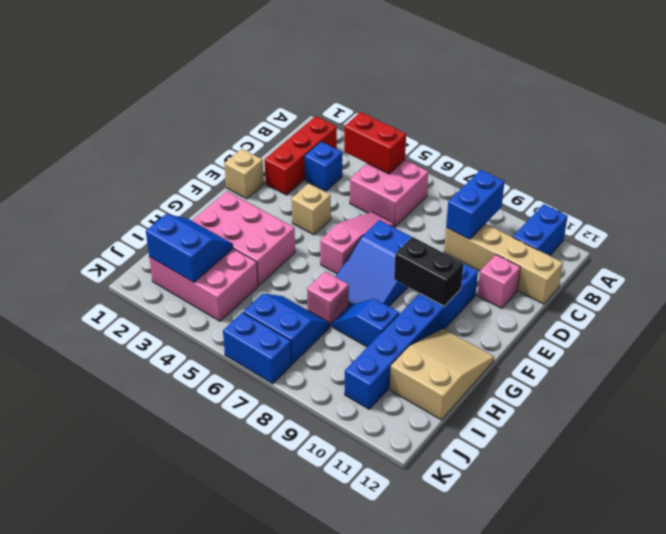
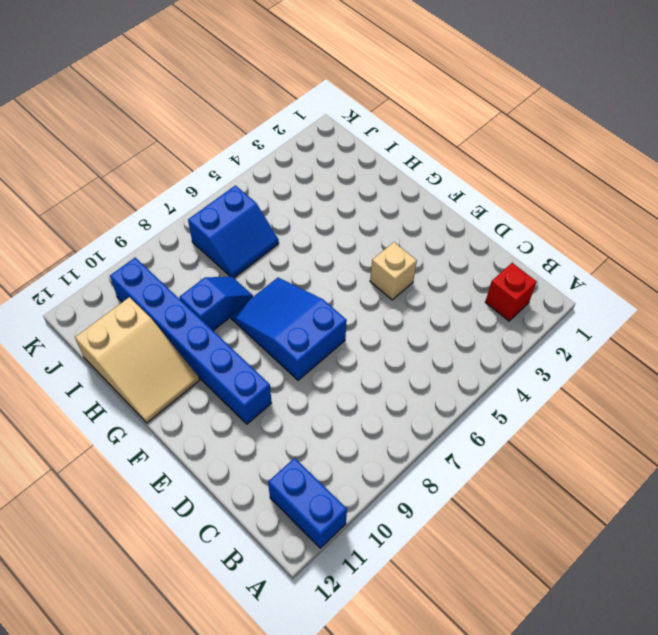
red brick B2 level 1 -> red brick B2:D2 level 1
none -> pink brick B5:C6 level 1
none -> blue brick C3 level 1
none -> tan brick C9:C12 level 1

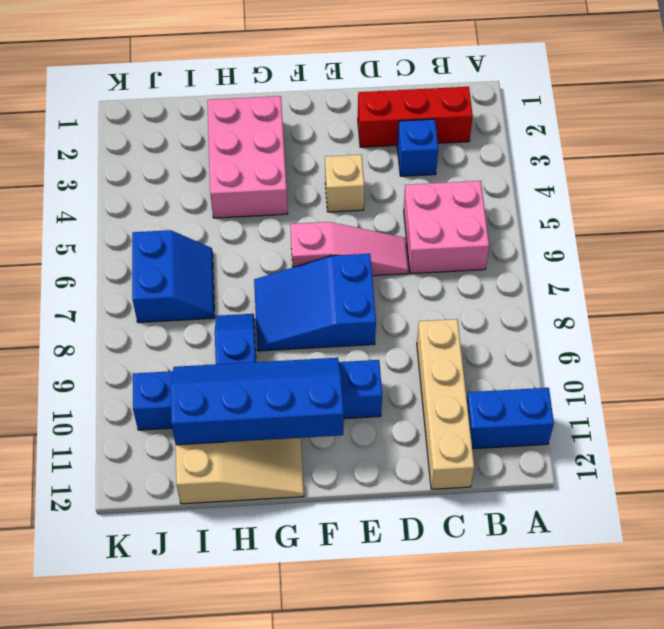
blue slope F10:I11 level 2 top 11 -> black brick F9:F10 level 2
none -> pink brick D11 level 1
none -> tan brick E1 level 1
none -> pink brick H7 level 1

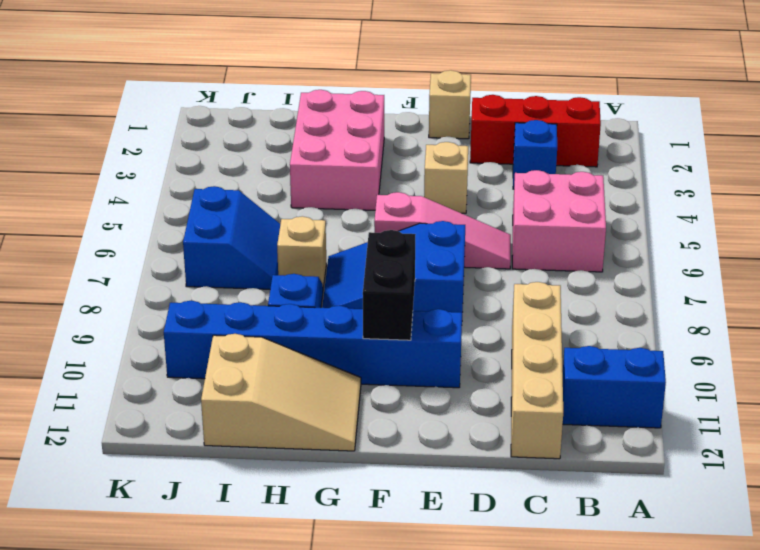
tan brick H7 level 1 -> pink brick H7 level 1
none -> pink brick D11 level 1
none -> pink brick I2:J4 level 1
none -> blue brick K6:K7 level 1

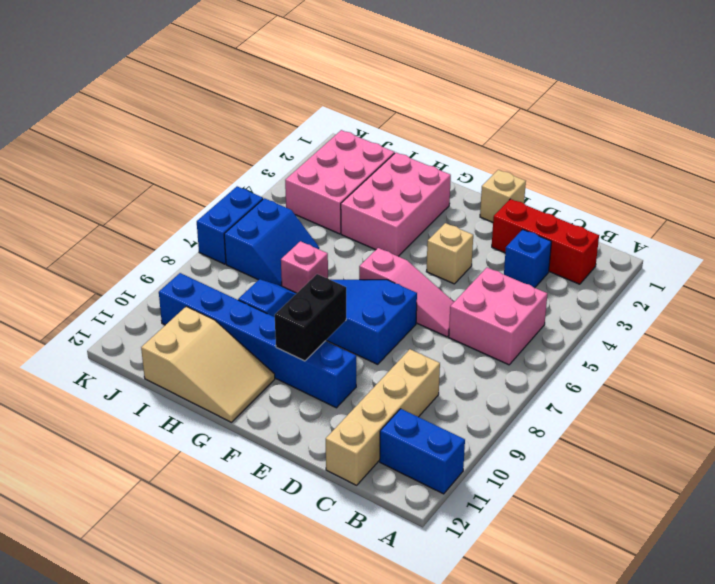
none -> pink brick D11 level 1
none -> red brick B4:B5 level 2
none -> blue brick B9:C9 level 2

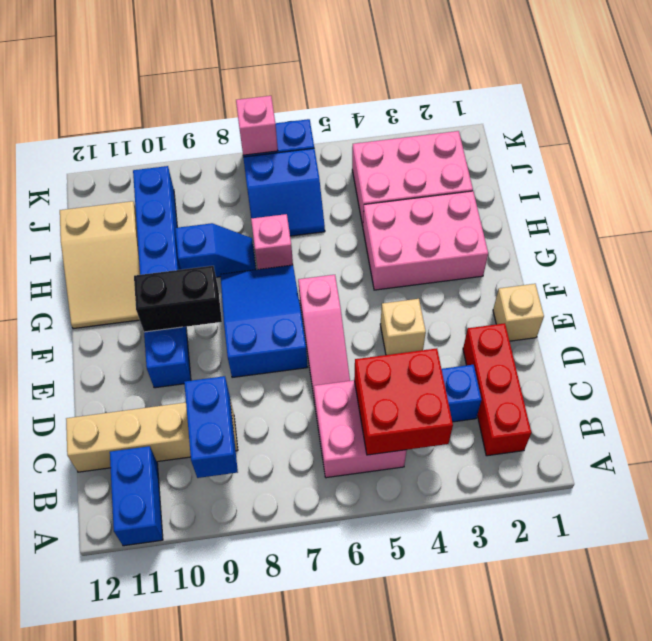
red brick B4:C5 level 2 -> red brick B4:B5 level 2
pink brick K7 level 2 -> pink brick D11 level 1
none -> blue slope I2:J3 level 2 top J

